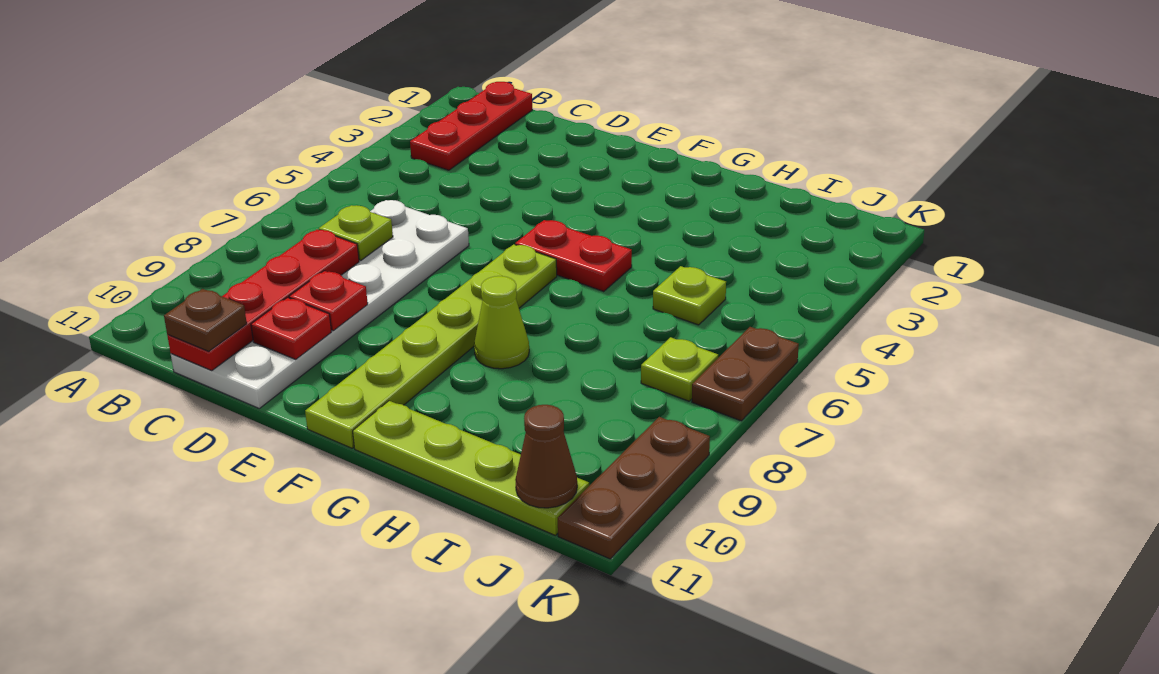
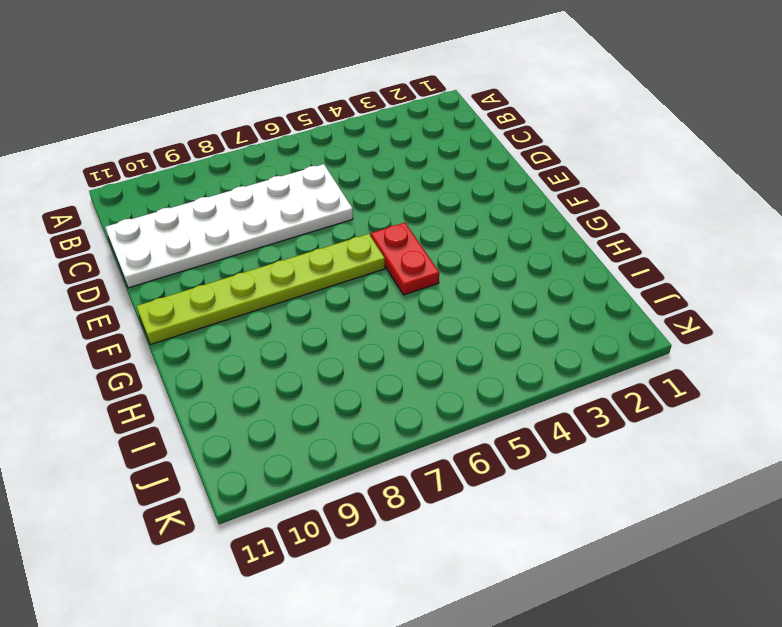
none -> red plate B1:B3 level 1
none -> lime cone G8 level 1
none -> lime plate G11:J11 level 1

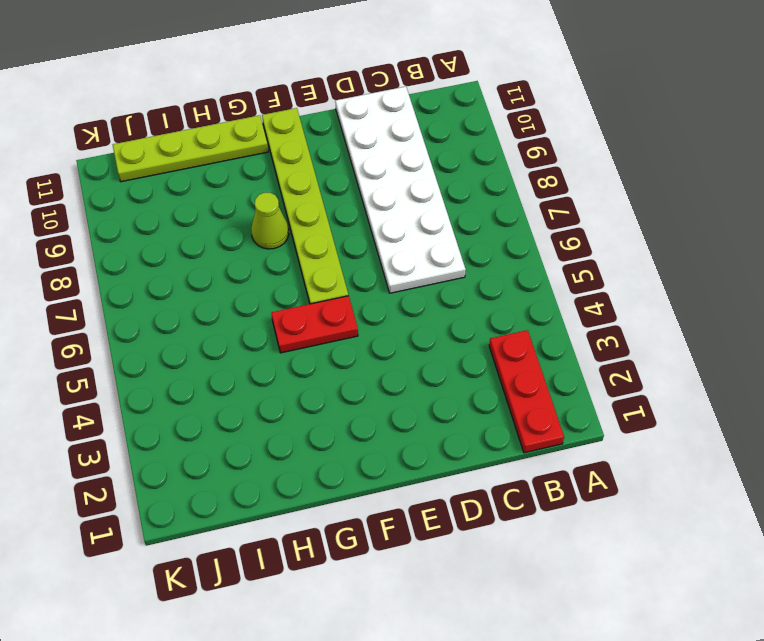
none -> lime plate I5 level 1
none -> lime plate J7 level 1
none -> brown plate K6:K7 level 1

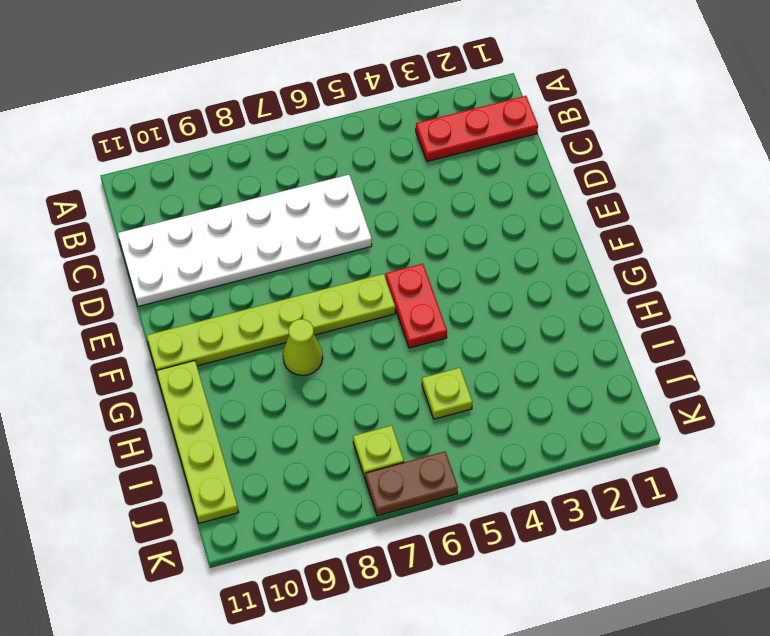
none -> brown plate K9:K11 level 1
none -> lime plate C7 level 2
none -> red plate C8:C11 level 2

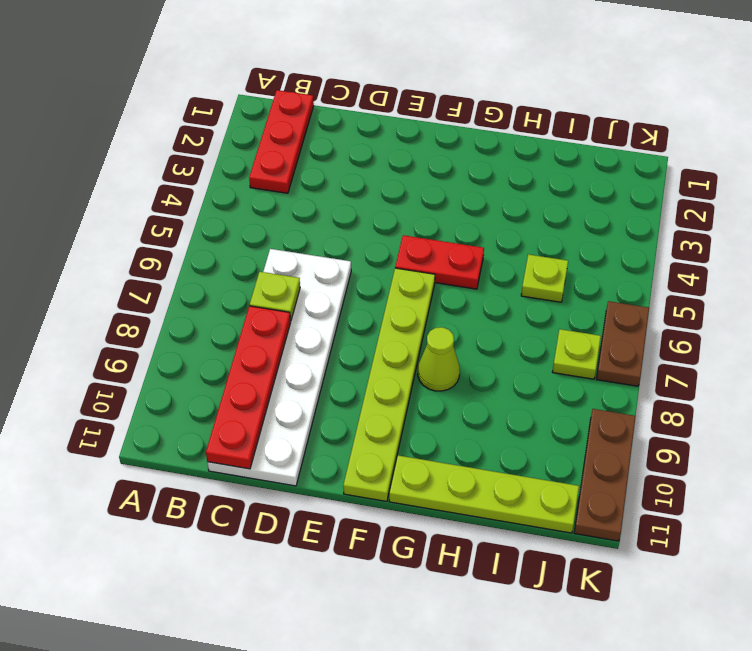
none -> red plate D9 level 2
none -> red plate D10 level 2
none -> brown cone J11 level 2

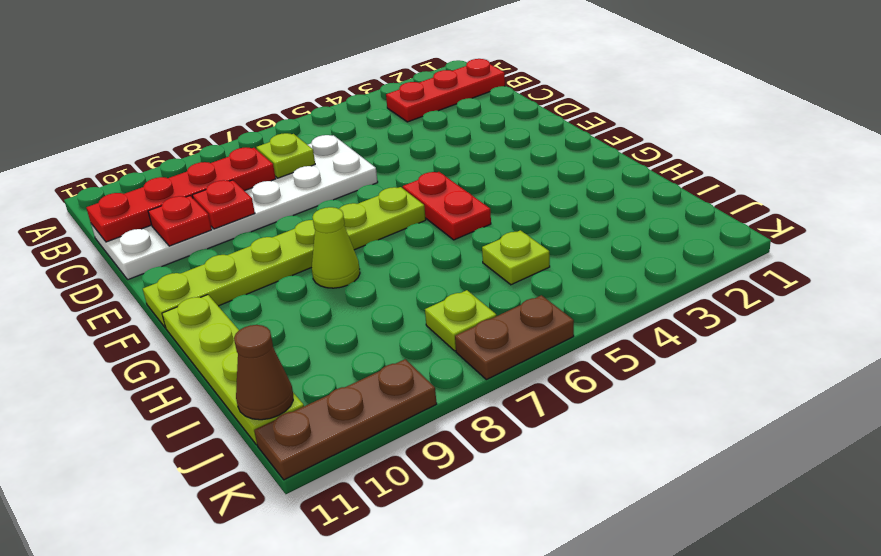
none -> brown plate C11 level 3

